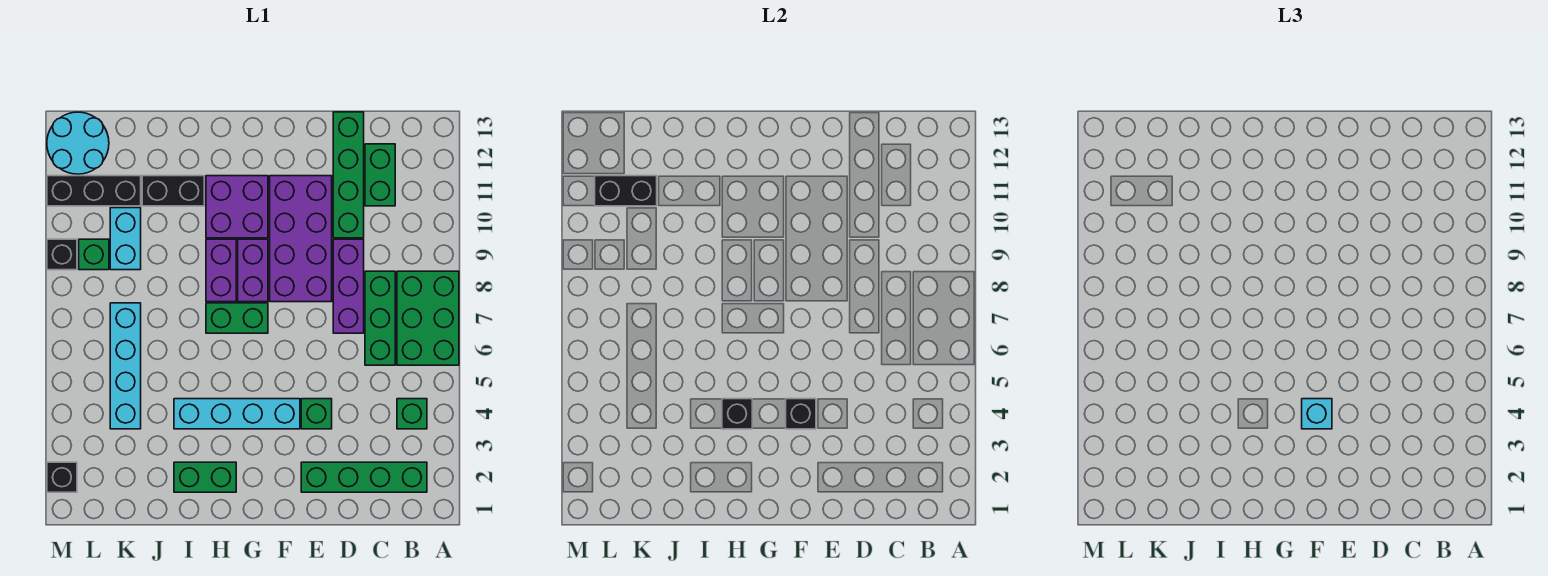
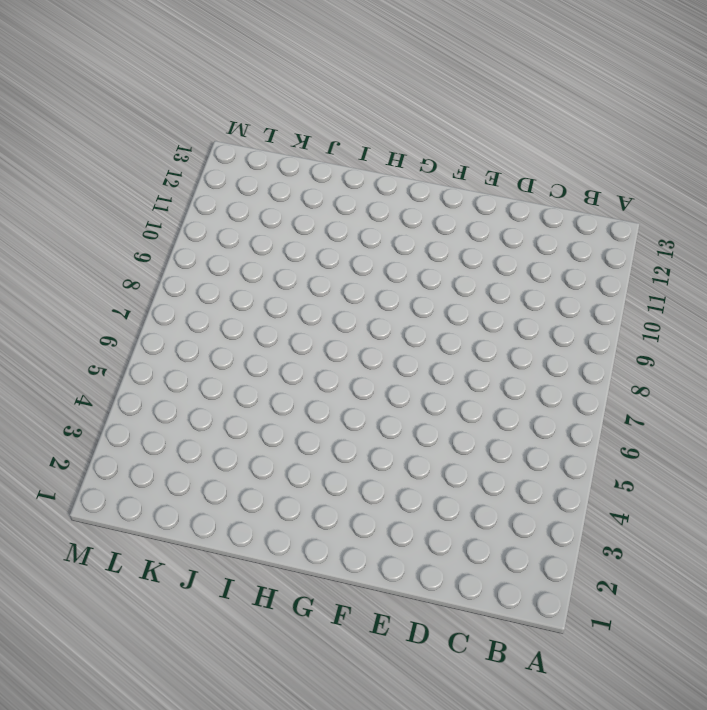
none -> green brick A6:B8 level 1
none -> green brick B2:E2 level 1
none -> green brick B4 level 1

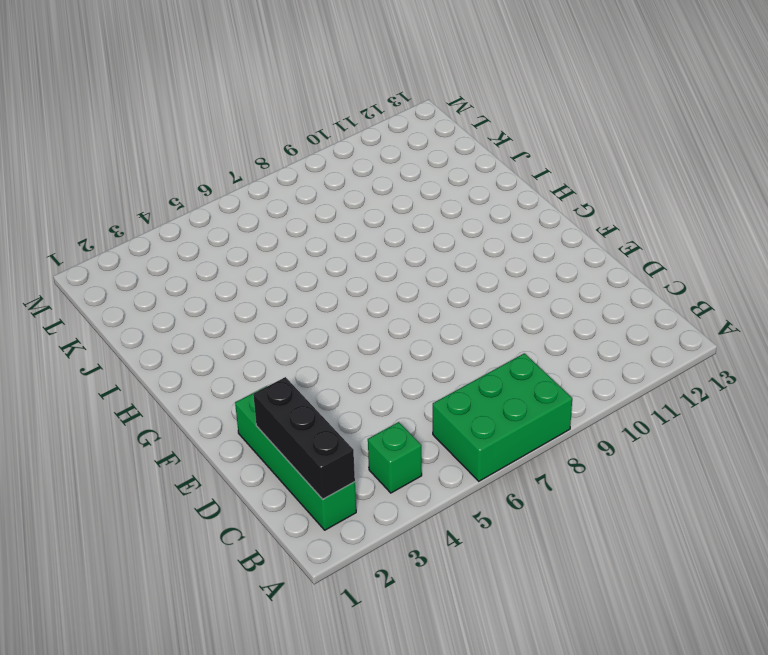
black brick B2:D2 level 2 -> black brick K11:M11 level 1
none -> green brick C6:C8 level 1
none -> green brick C11:C12 level 1
none -> purple brick D7:D9 level 1

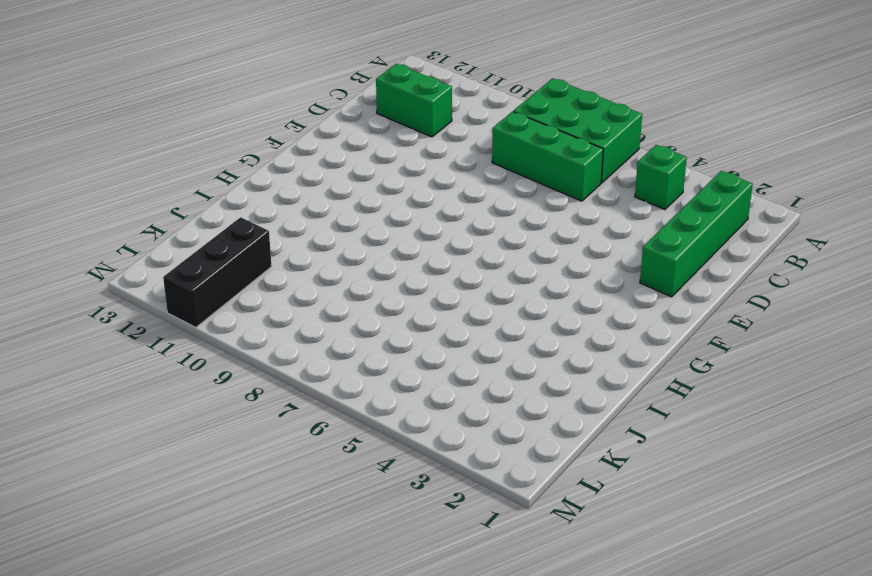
none -> purple brick D7:D9 level 1
none -> green brick D10:D13 level 1
none -> green brick E4 level 1

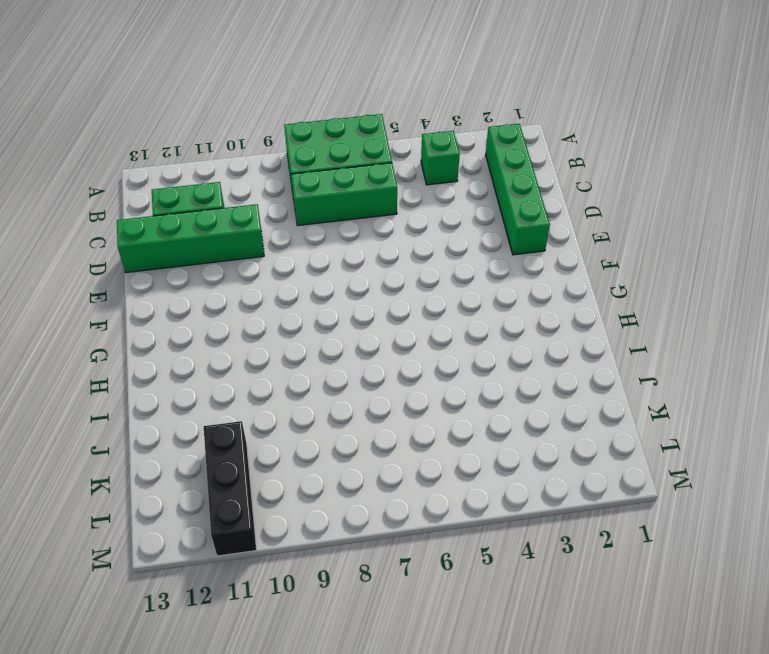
none -> purple brick D7:D9 level 1
none -> green brick E4 level 1
none -> purple brick E8:F11 level 1

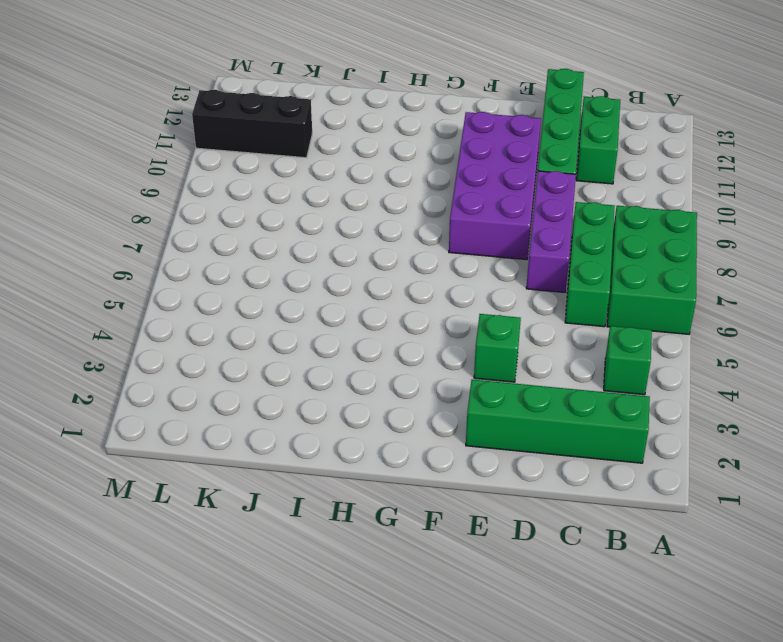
none -> cyan brick F4:I4 level 1
none -> green brick G7:H7 level 1
none -> purple brick G8:G9 level 1

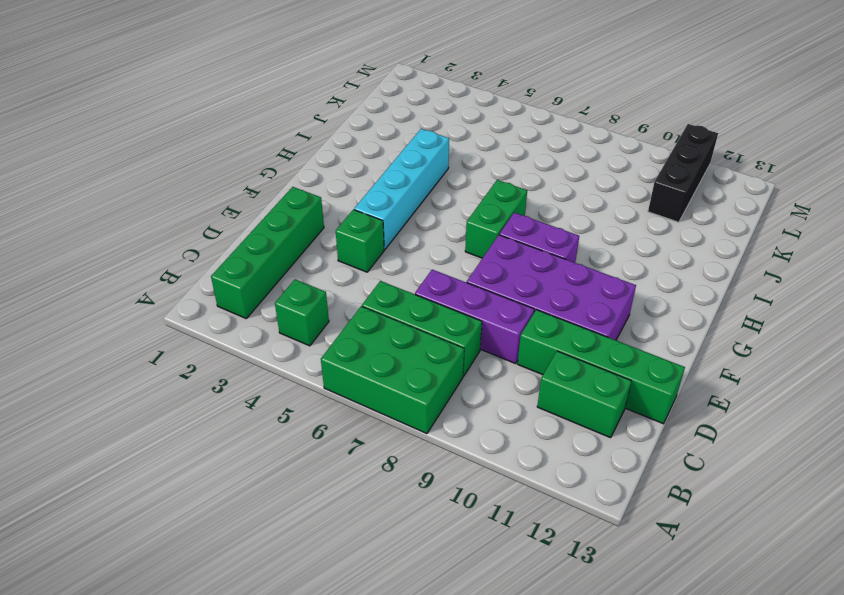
none -> purple brick G10:H11 level 1
none -> green brick H2:I2 level 1
none -> purple brick H8:H9 level 1

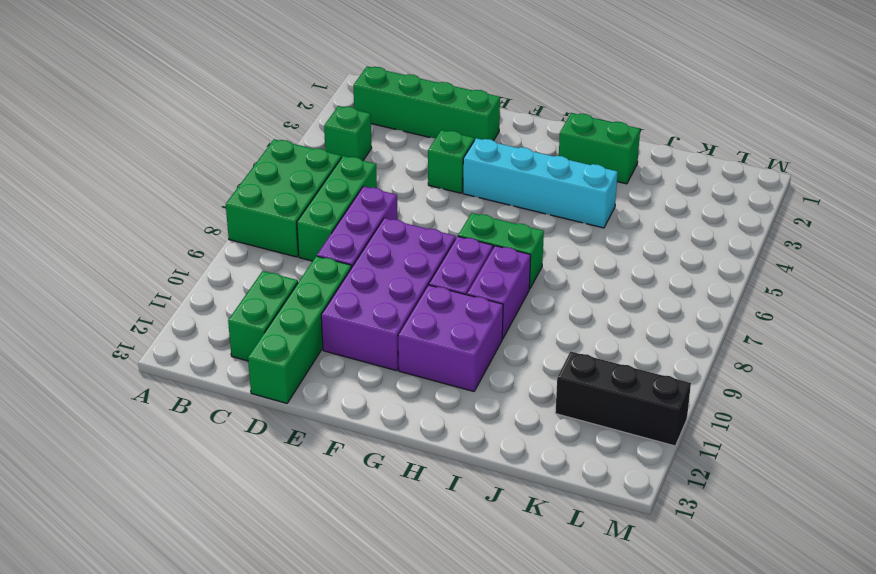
none -> black brick I11:J11 level 1
none -> cyan brick K4:K7 level 1
none -> cyan brick K9:K10 level 1

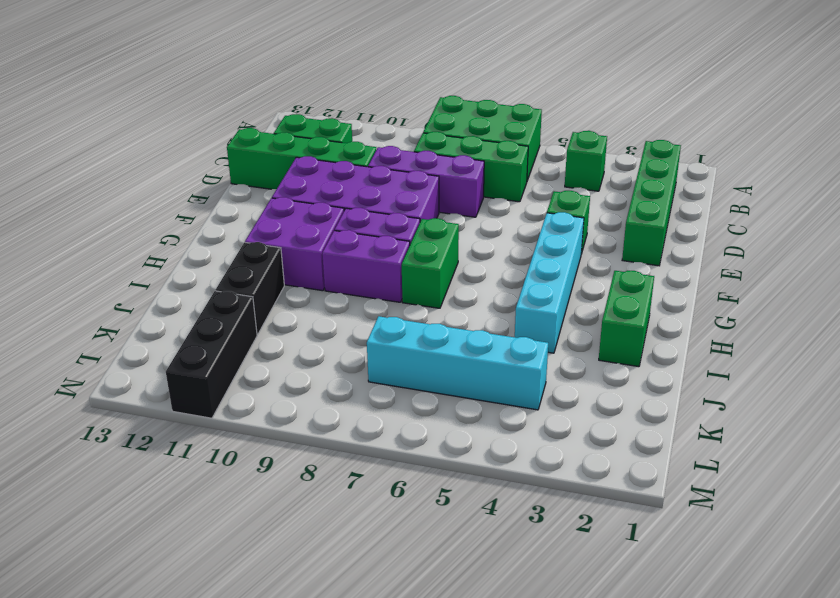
none -> cyan brick K9:K10 level 1
none -> green brick L9 level 1
none -> cyan round brick L12:M13 level 1

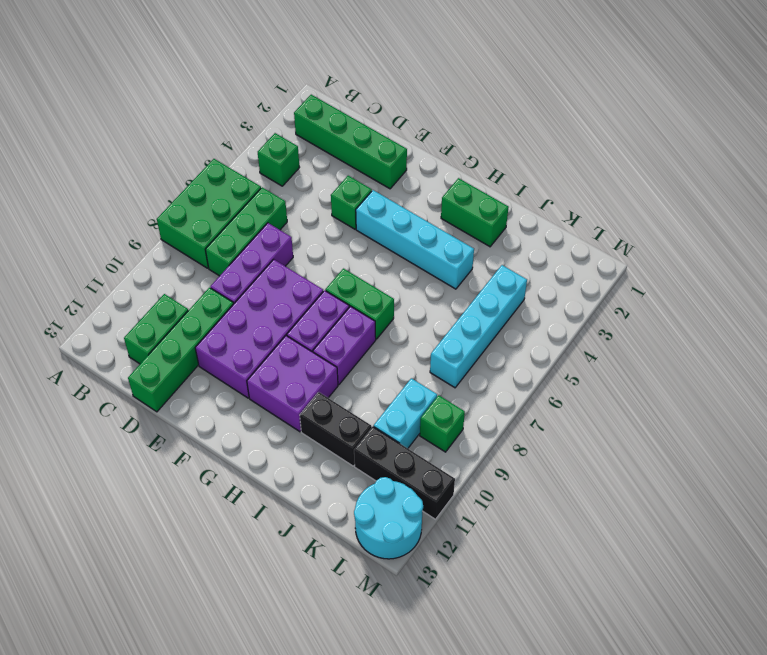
none -> black brick M2 level 1
none -> black brick M9 level 1
none -> black brick F4 level 2

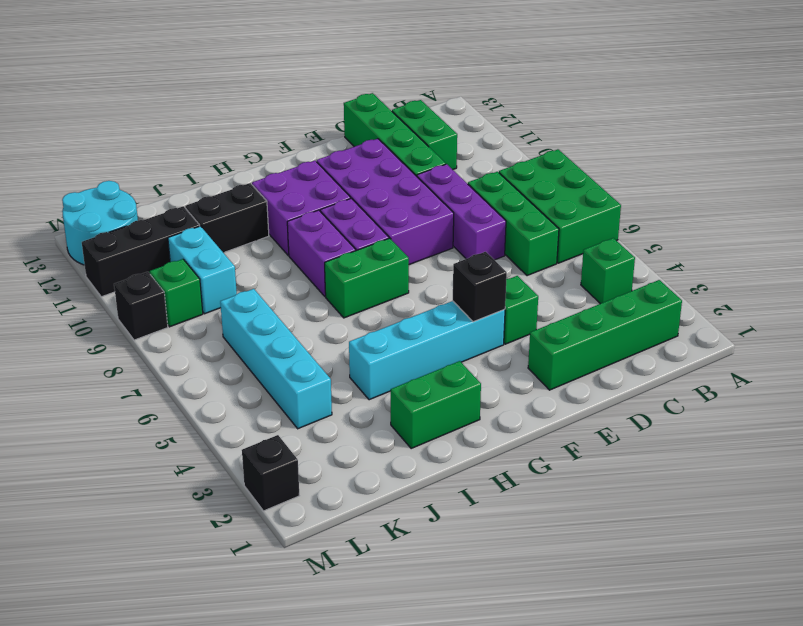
none -> black brick H4 level 2
none -> black brick K11:L11 level 2
none -> cyan brick F4 level 3

